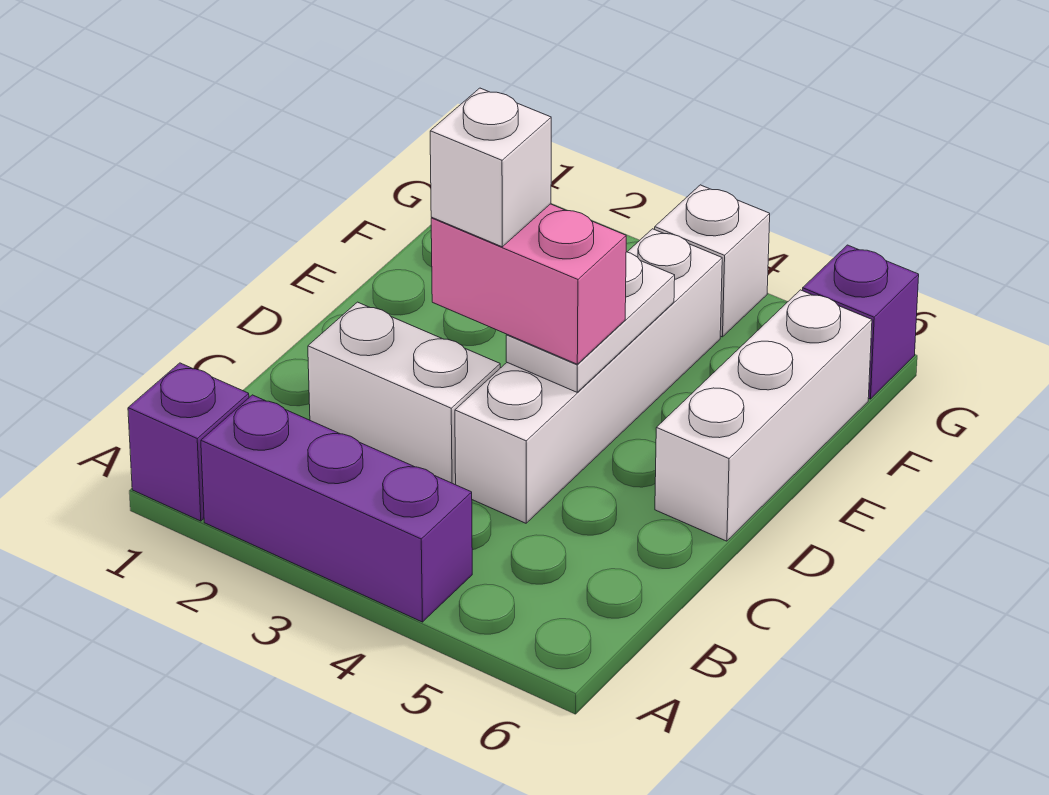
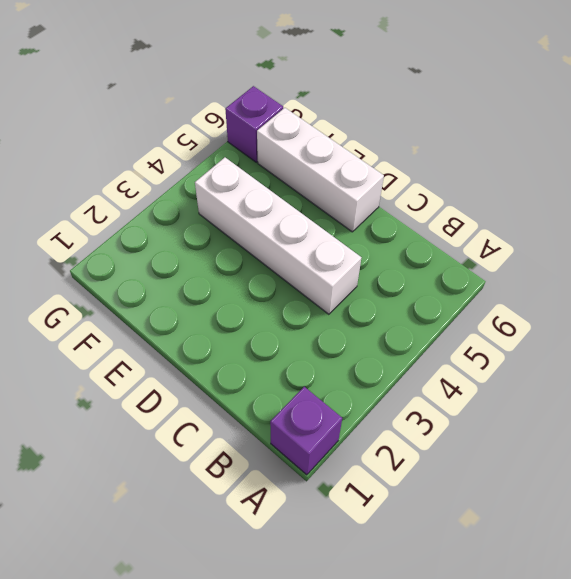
none -> purple brick A2:A4 level 1
none -> white brick C2:C3 level 1

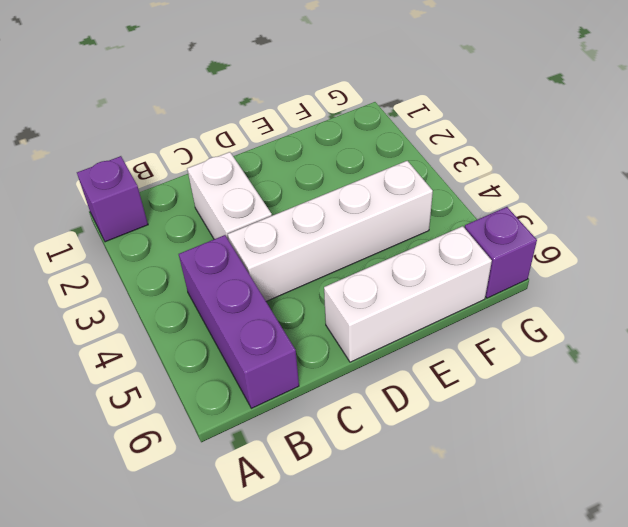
purple brick B4:B6 level 1 -> purple brick A2:A4 level 1
none -> white brick G4 level 1
none -> white plate D4:E4 level 2

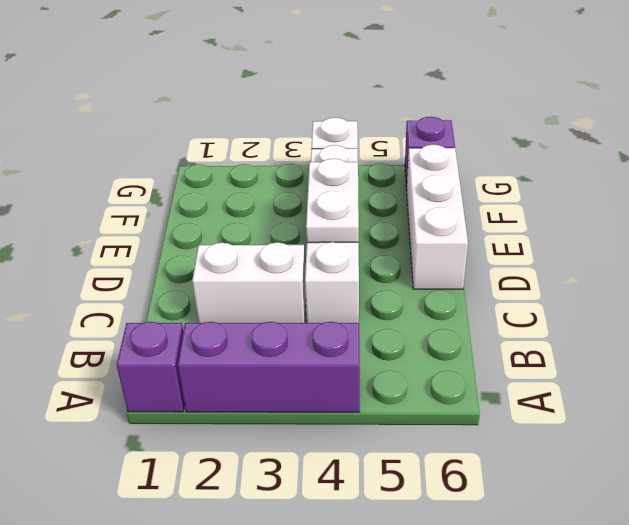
none -> pink brick D3:D4 level 3
none -> white brick D3 level 4

